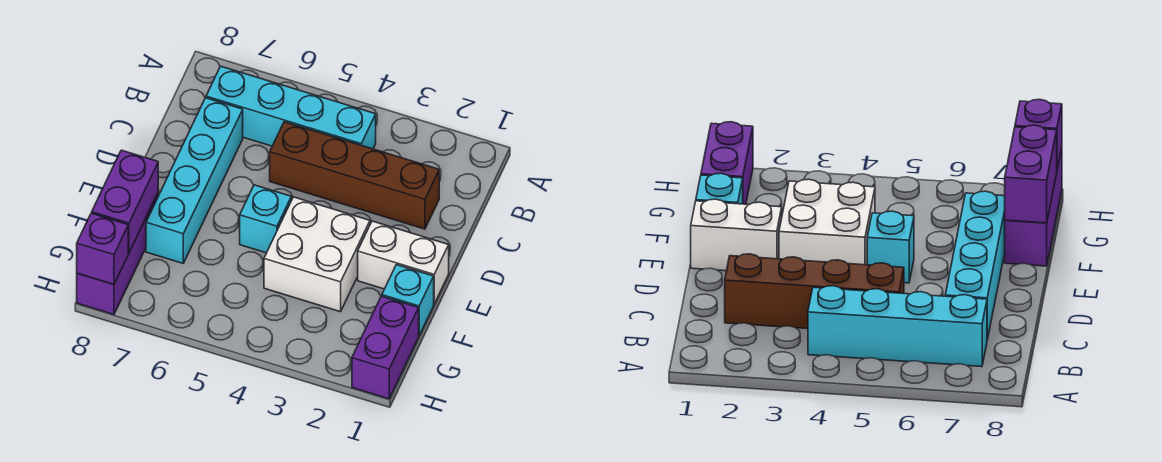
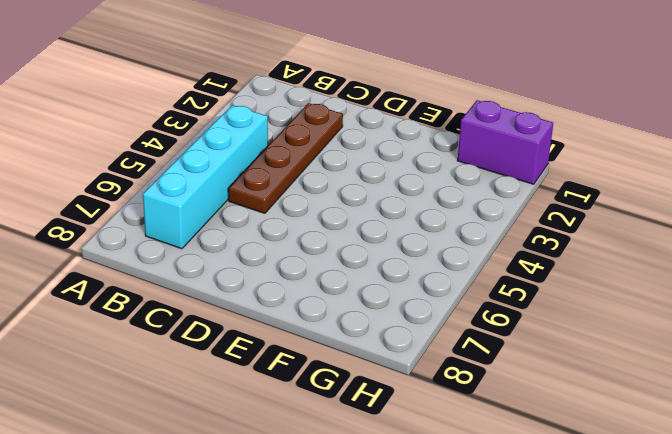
brown plate C2:C5 level 1 -> brown brick C2:C5 level 1
none -> cyan brick C7:F7 level 1
none -> white brick E1:E2 level 1

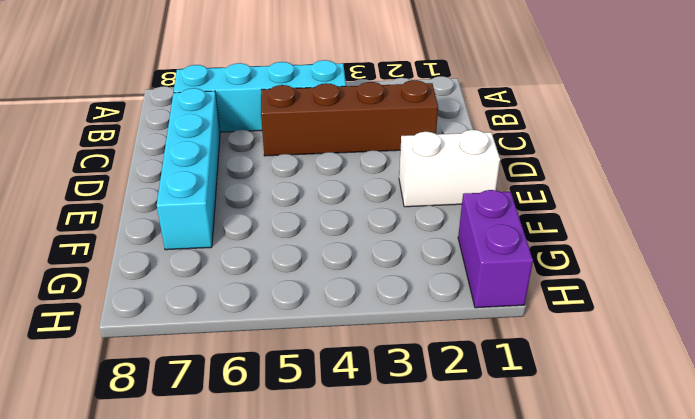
none -> white brick E3:F4 level 1
none -> cyan brick E5 level 1

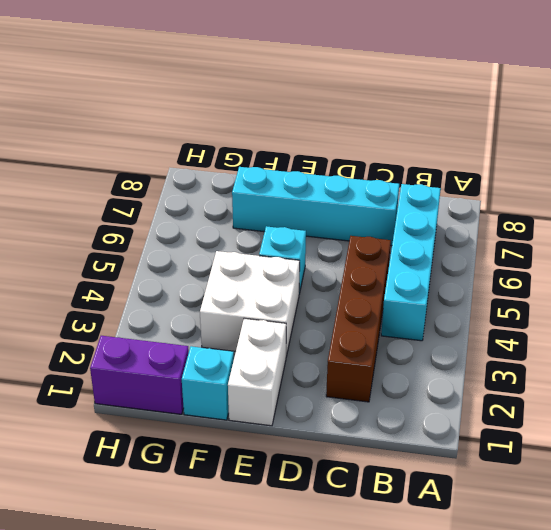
none -> purple brick F8:H8 level 1
none -> purple brick F8:G8 level 2

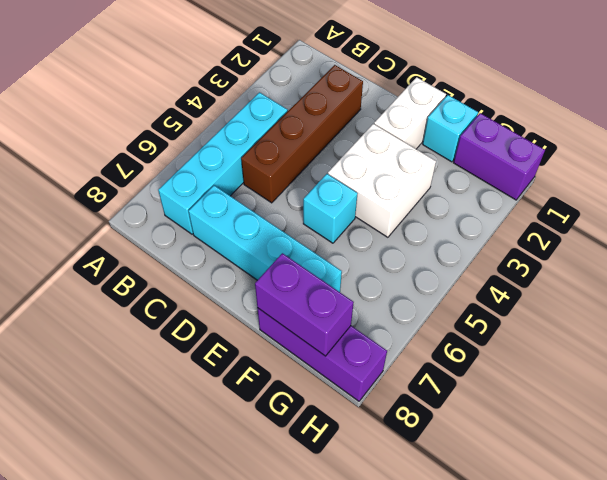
none -> purple brick H8 level 2

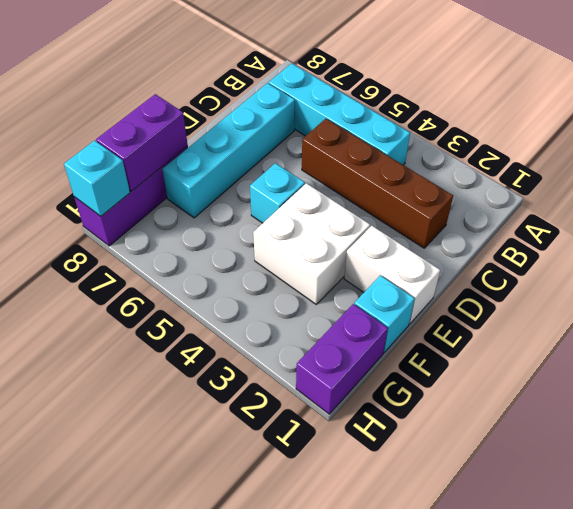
cyan brick H8 level 2 -> purple brick H8 level 2

